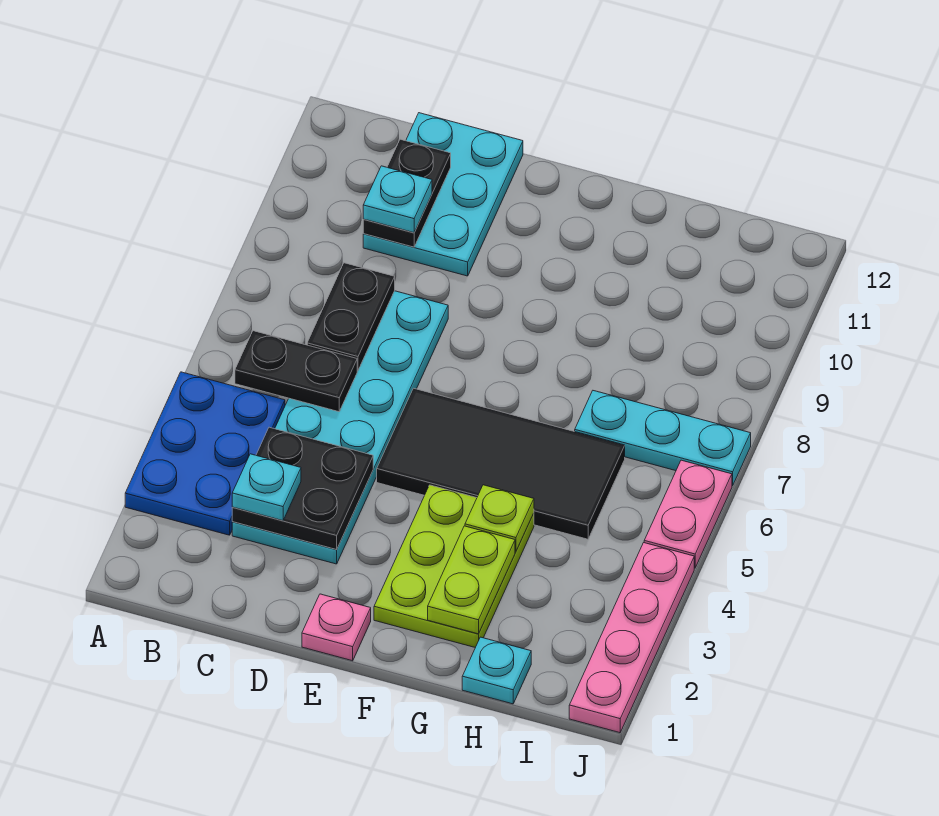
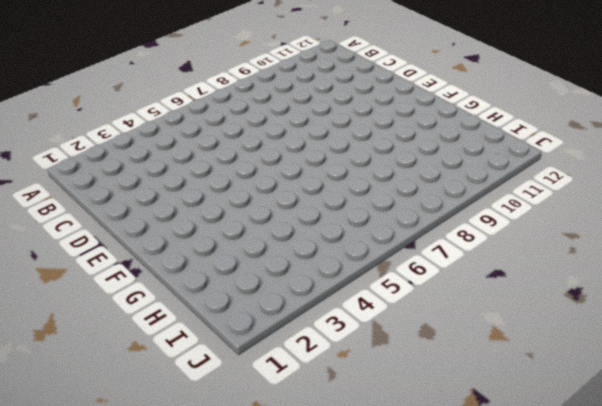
none -> blue plate A3:B5 level 1
none -> cyan plate C3:D8 level 1
none -> cyan plate C10:D12 level 1

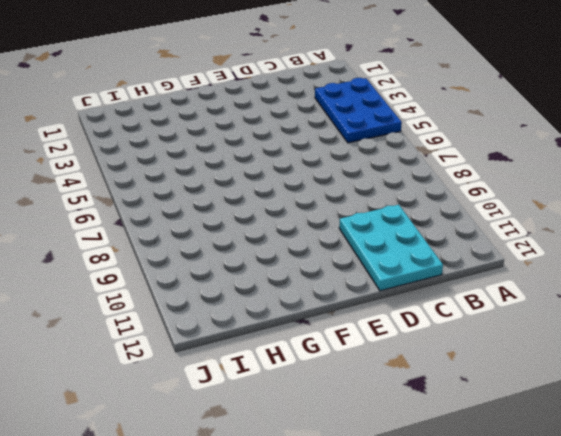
none -> cyan plate C3:D8 level 1
none -> pink plate E1 level 1
none -> black tile E5:H6 level 1

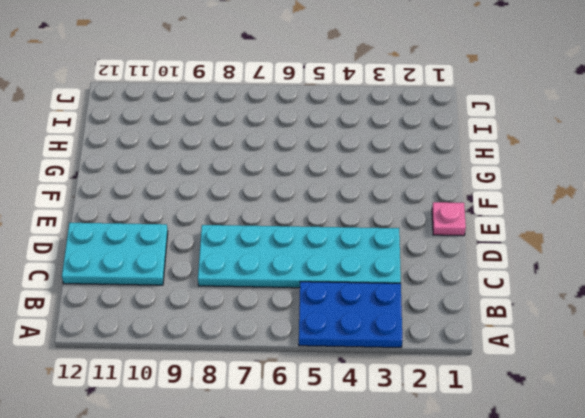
none -> black tile E5:H6 level 1
none -> lime plate F2:G4 level 1
none -> cyan plate H1 level 1

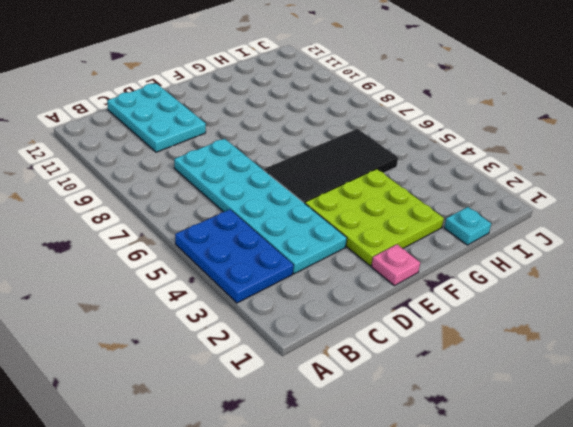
lime plate E2:G4 level 1 -> lime plate F2:G4 level 1
none -> cyan plate H7:J7 level 1
none -> pink plate J1:J4 level 1
none -> pink plate J5:J6 level 1

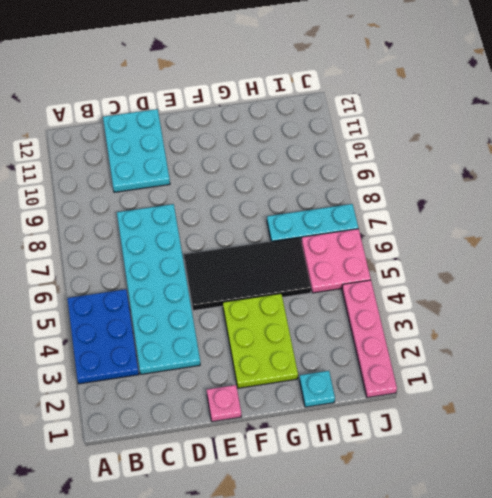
pink plate I5:J6 level 1 -> pink plate J5:J6 level 1
none -> black plate B6:C6 level 2
none -> black plate C3:D4 level 2
none -> black plate C7:C8 level 2

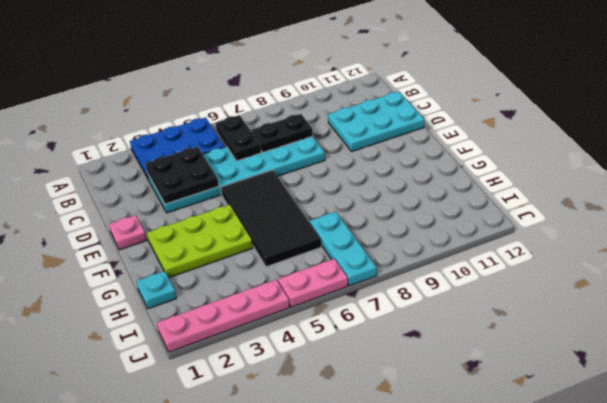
none -> black plate C10:C11 level 2
none -> lime plate G2:G3 level 2
none -> lime plate G4 level 2

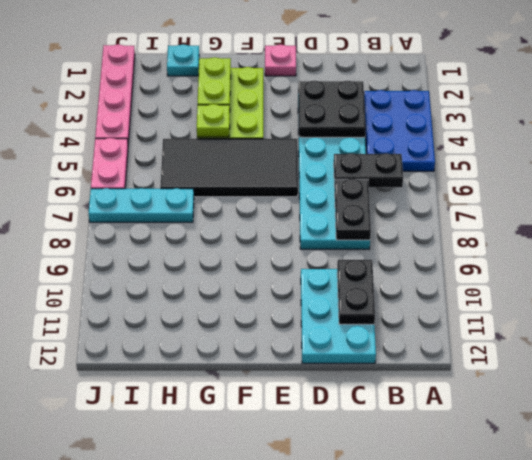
none -> cyan plate C3 level 3
none -> cyan plate C10 level 3

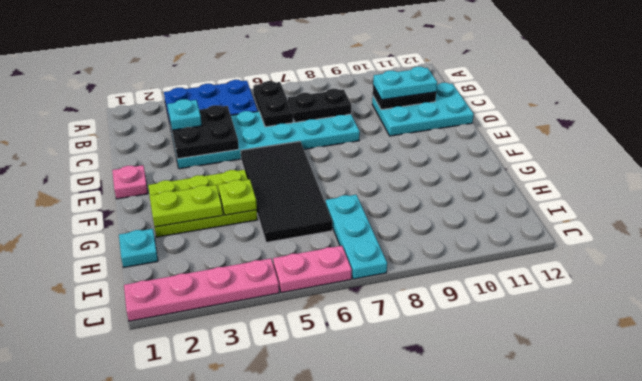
cyan plate C10:C11 level 3 -> cyan plate C10 level 3

